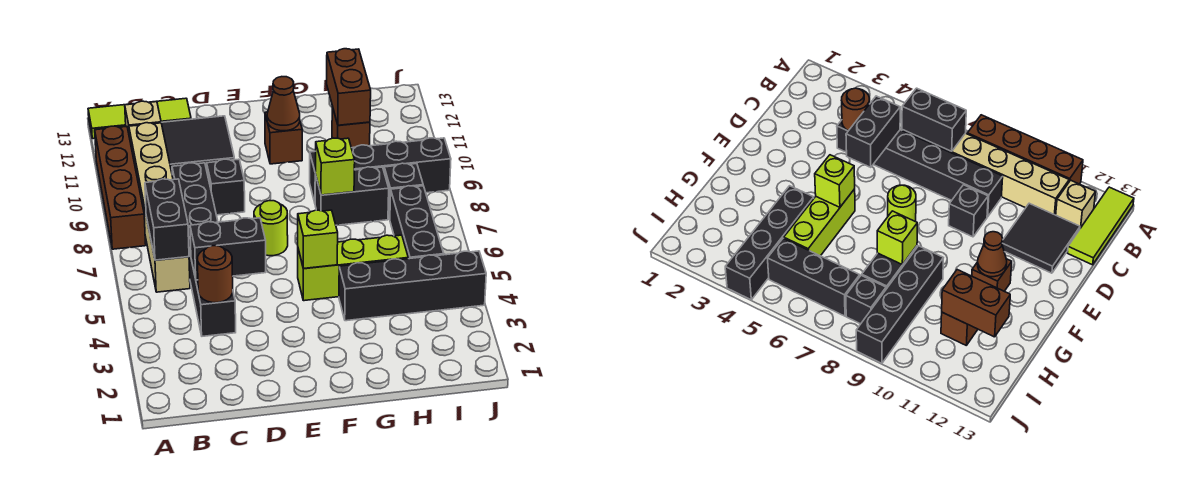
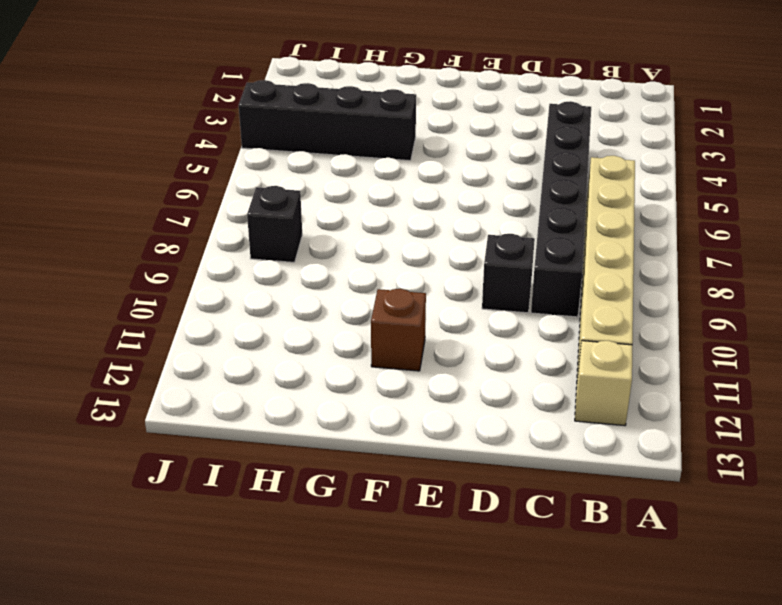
none -> brown brick A8:A11 level 1
none -> lime tile A13:C13 level 1
none -> black tile C11:D12 level 1

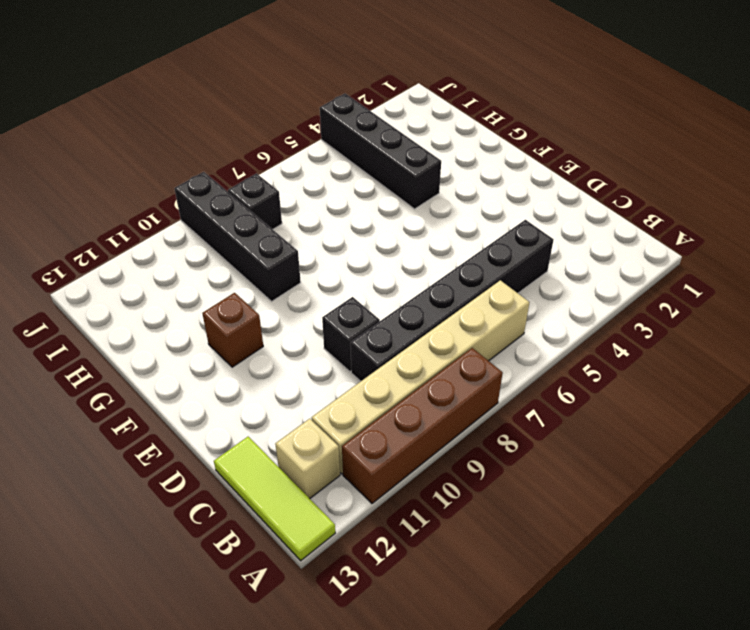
none -> black tile C11:D12 level 1
none -> lime round brick E7 level 1
none -> lime brick F5:H5 level 1

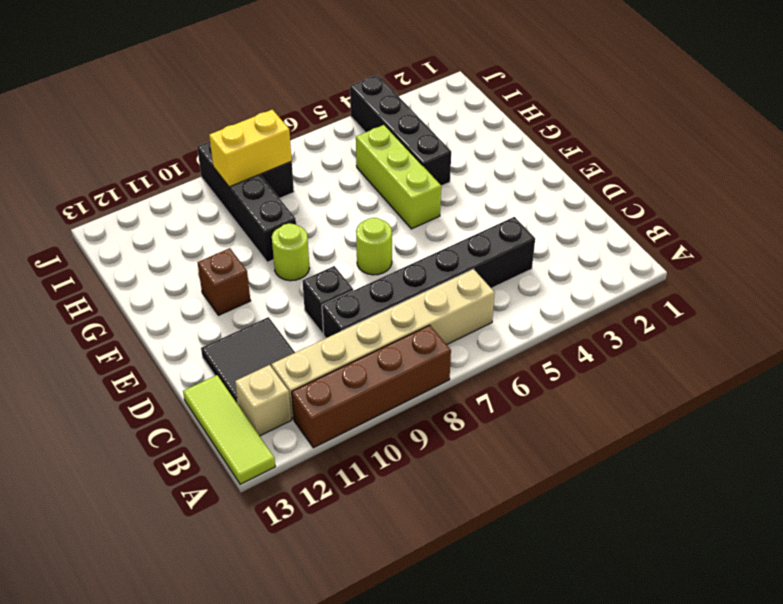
lime round brick F9 level 1 -> none
yellow brick I8:I9 level 2 -> none
none -> black brick G8:H8 level 1
none -> brown brick H11 level 1
none -> black brick I5:I7 level 1

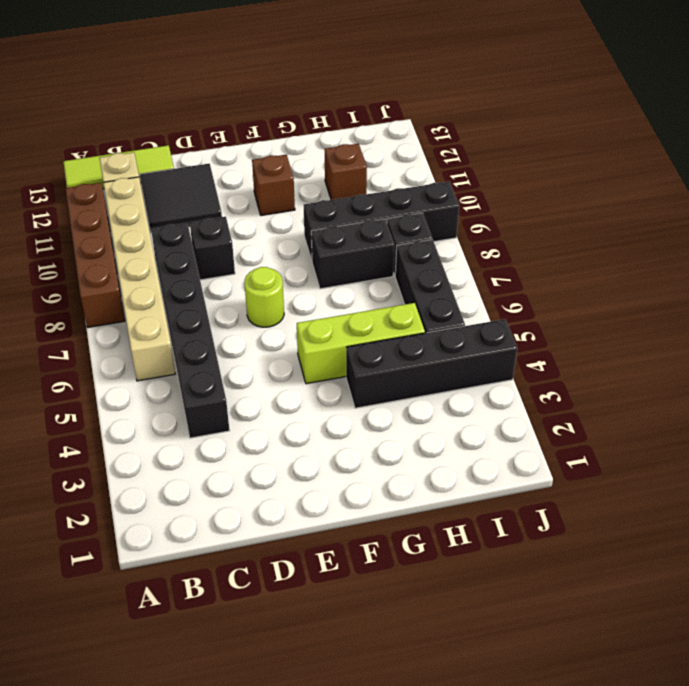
none -> black brick B6:B7 level 2
none -> brown round brick C4 level 2
none -> black brick C5:D5 level 2

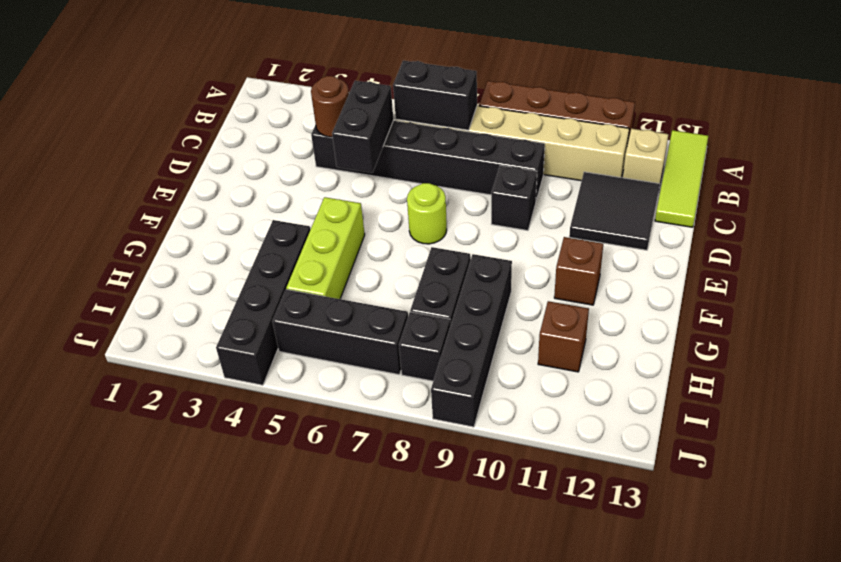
none -> lime brick F5 level 2
none -> brown cone F11 level 2
none -> lime brick G8 level 2

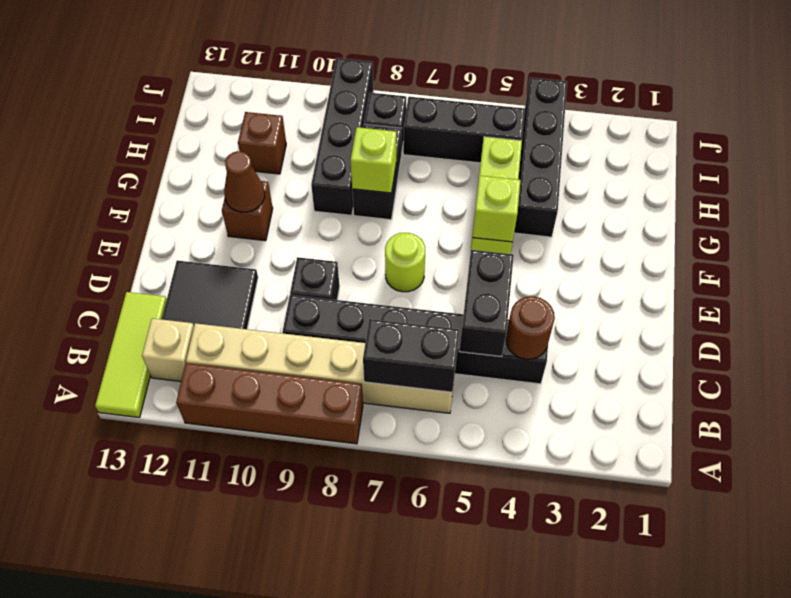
none -> brown brick H11:H12 level 2

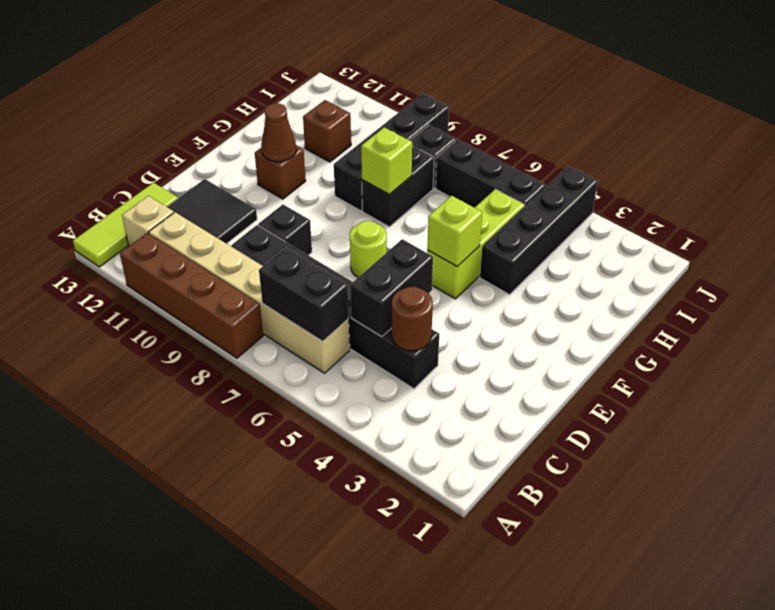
none -> brown brick H11:H12 level 2

